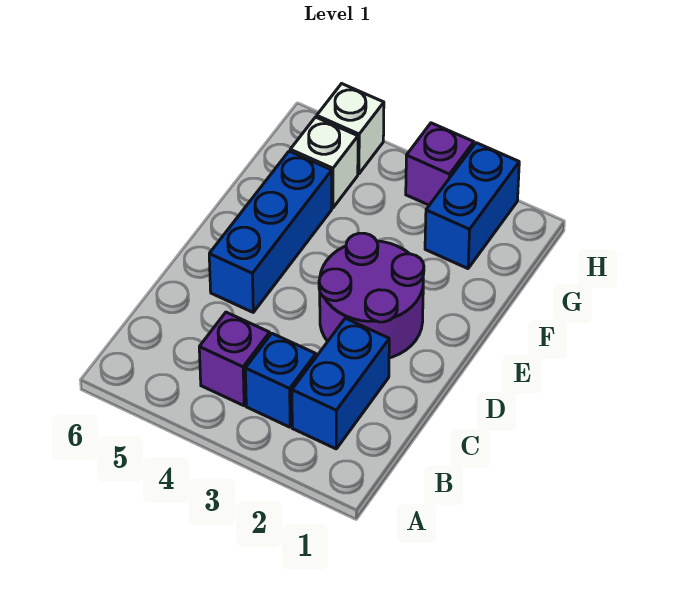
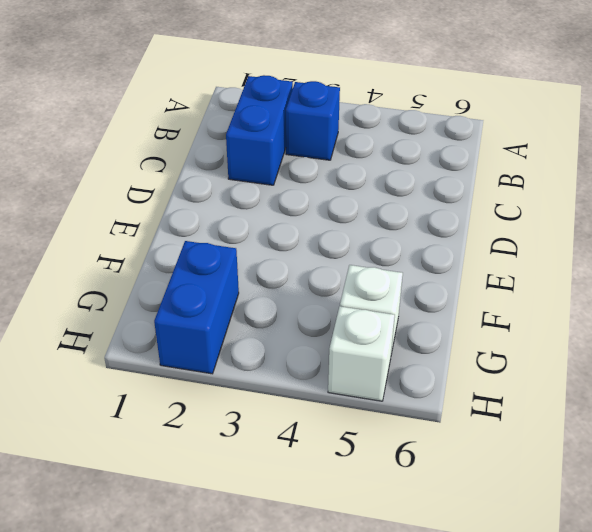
none -> purple brick B4 level 1
none -> purple round brick D2:E3 level 1

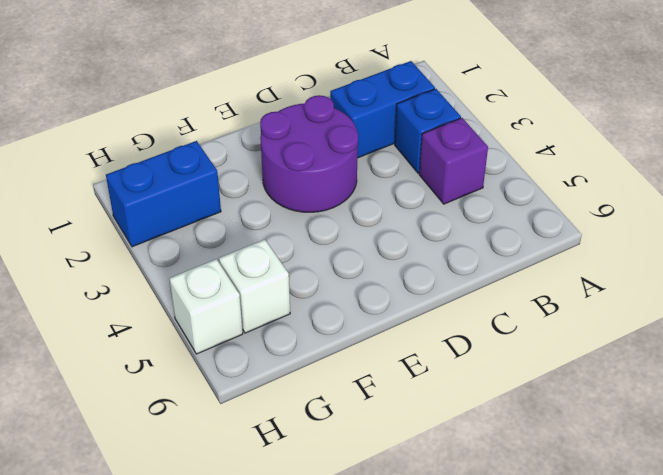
none -> blue brick D5:F5 level 1
none -> purple brick H3 level 1

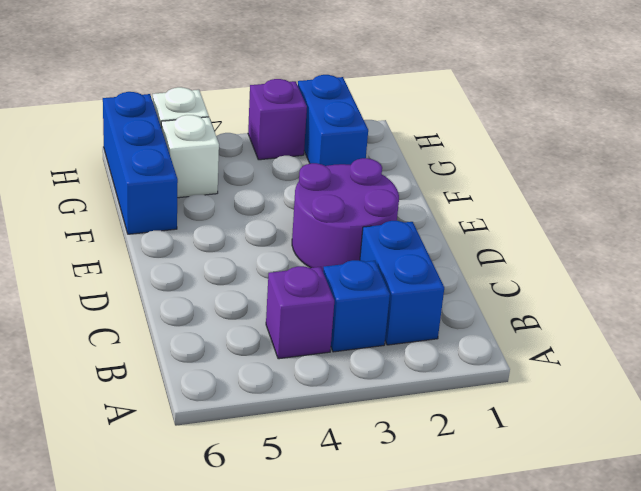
blue brick F6:H6 level 1 -> blue brick D5:F5 level 1

